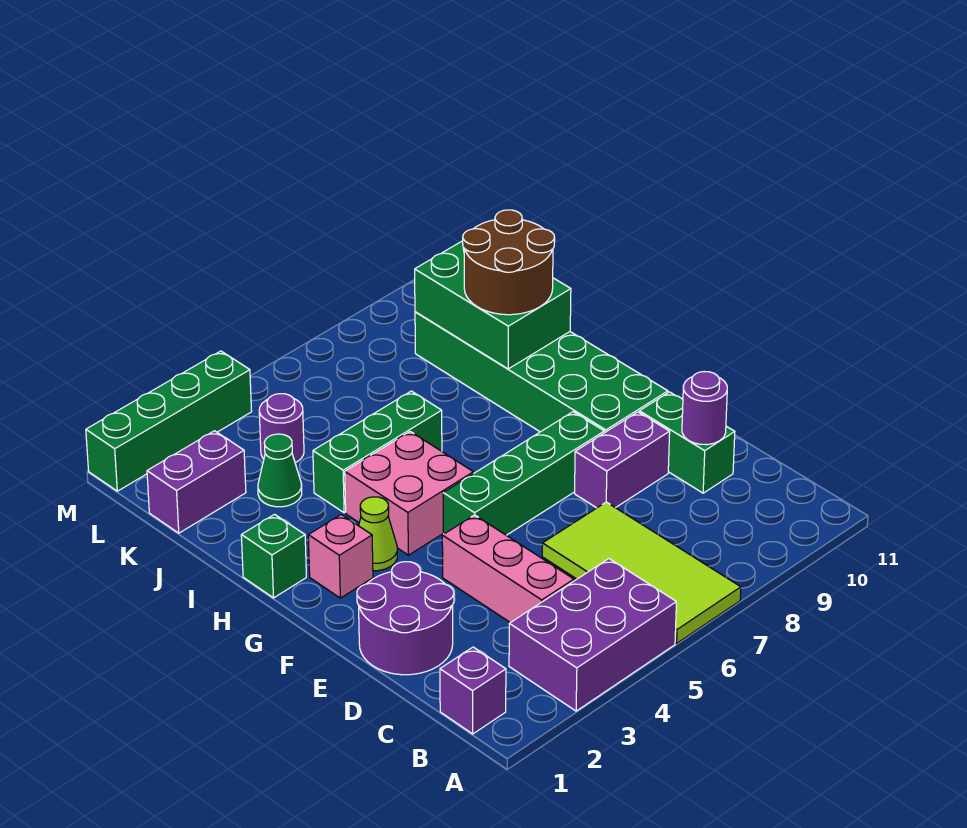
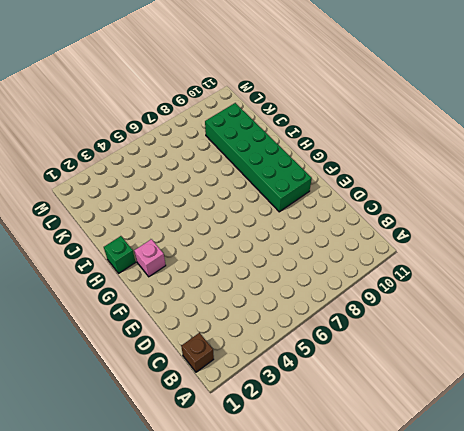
brown brick B1 level 1 -> purple brick B1 level 1
none -> purple brick A3:B5 level 1
none -> lime tile A6:D7 level 1
none -> pink brick C4:E4 level 1

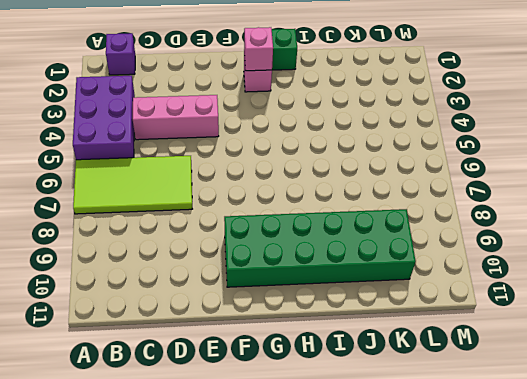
pink brick G2 level 2 -> none
none -> purple round brick D1:E2 level 1
none -> green brick D10:E10 level 1
none -> purple brick E8:E9 level 1

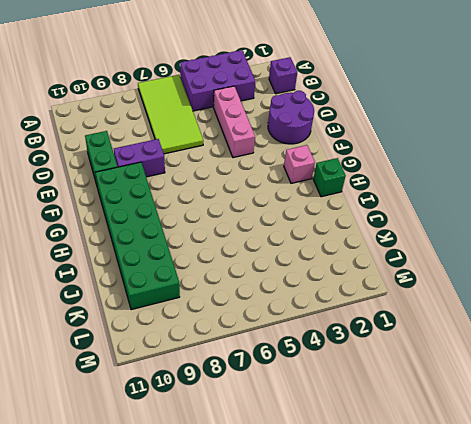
none -> green brick F5:F8 level 1
none -> lime cone G3 level 1
none -> pink brick G4:H5 level 1

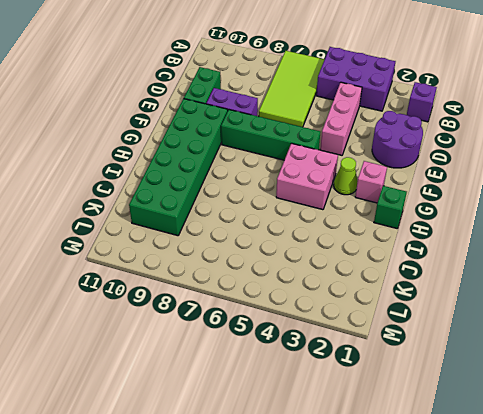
none -> green brick I4:I6 level 1
none -> green cone J3 level 1
none -> purple brick K1:K2 level 1

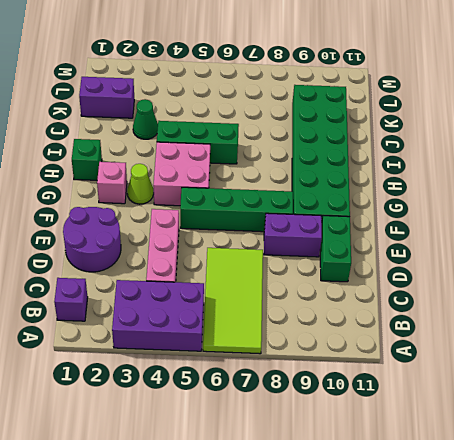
none -> purple round brick K4 level 1
none -> green brick M1:M4 level 1
none -> purple round brick D10 level 2

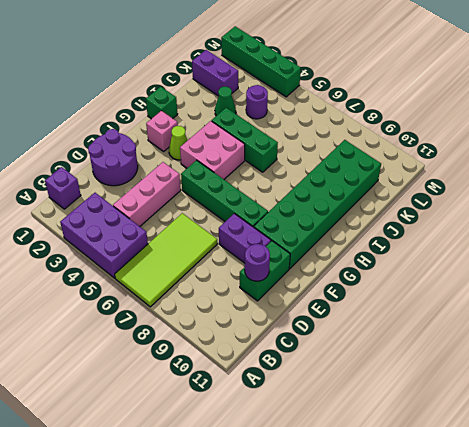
none -> green brick I9:K10 level 2
none -> brown round brick I9:J10 level 3

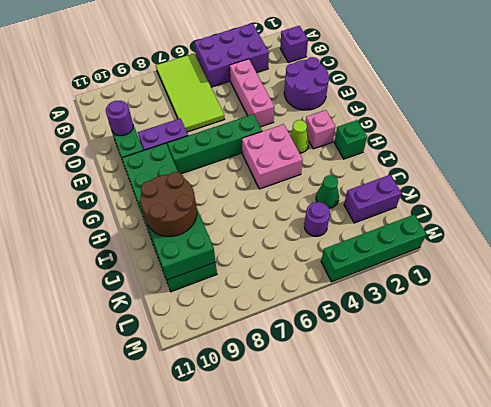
none -> green brick I4:I6 level 1

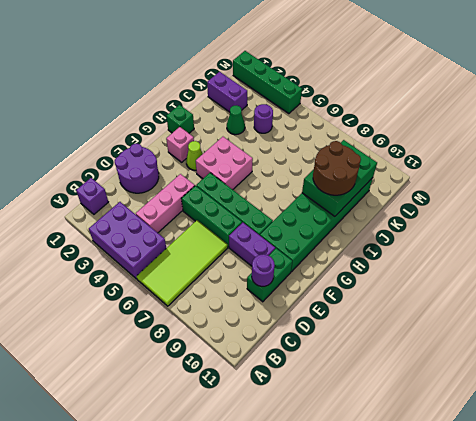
green brick E5:E7 level 1 -> green brick I4:I6 level 1

